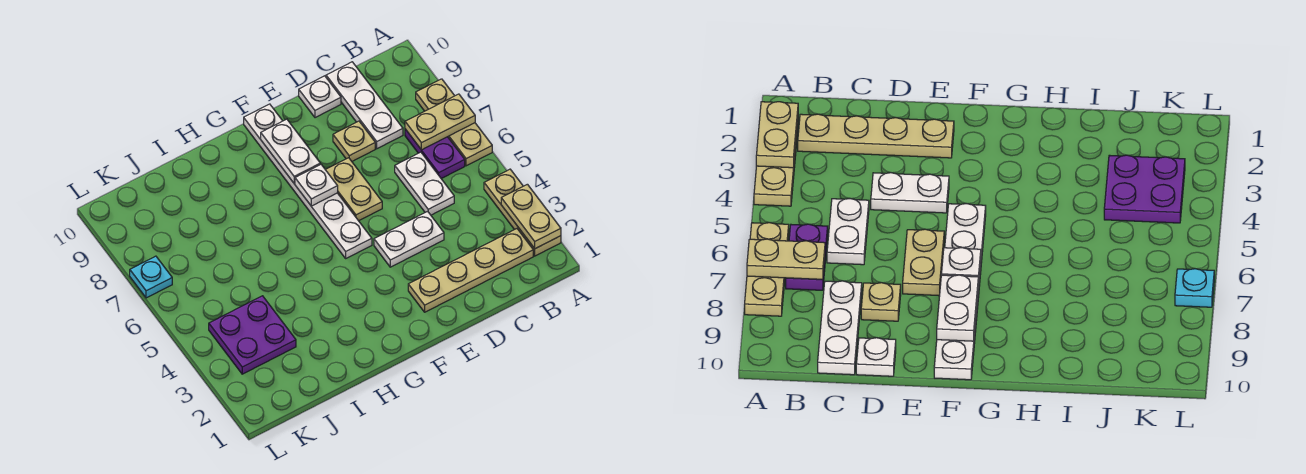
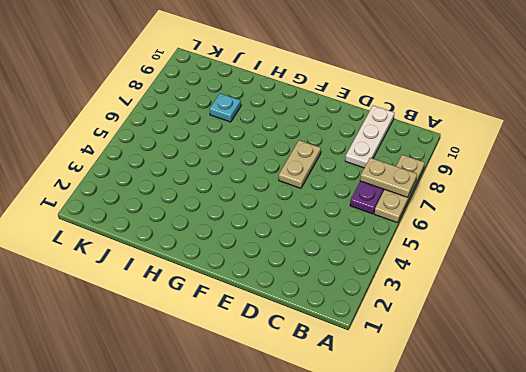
cyan plate I8 level 1 -> cyan plate L7 level 1
none -> tan plate A2:A4 level 1
none -> tan plate B2:E2 level 1
none -> white plate C5:C6 level 1

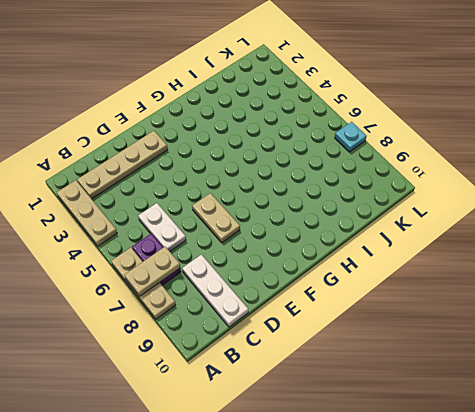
none -> white plate D4:E4 level 1
none -> tan plate D8 level 1
none -> white plate D10 level 1

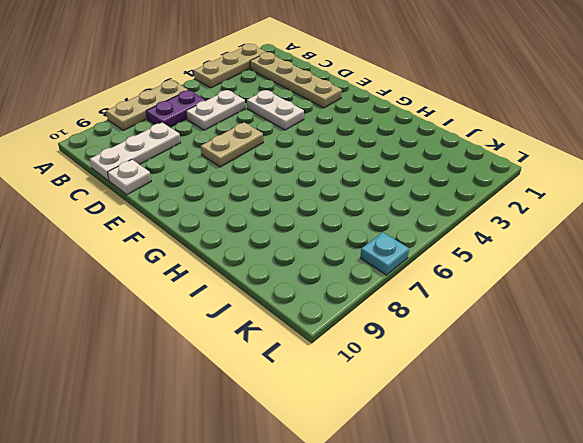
none -> tan plate D8 level 1
none -> white plate F5:F10 level 1
none -> purple plate J3:K4 level 1

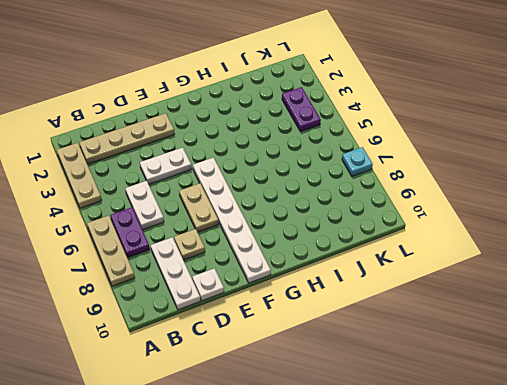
purple plate K3:K4 level 1 -> purple plate J3:K4 level 1
none -> tan plate A2:A3 level 2
none -> tan plate A7:B7 level 2
none -> white plate F7 level 2

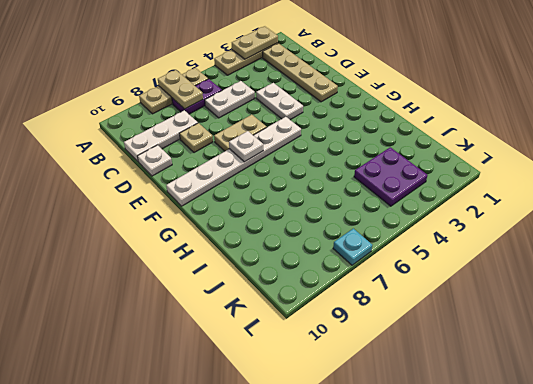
none -> white plate F8:F9 level 2

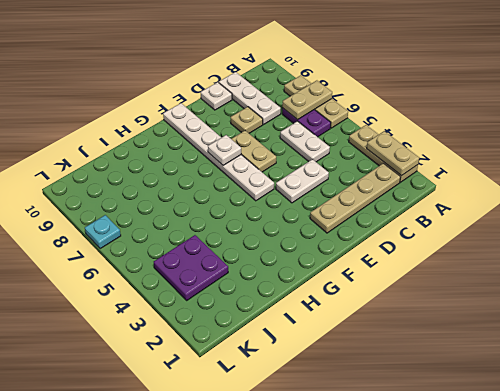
none -> white plate F8:F9 level 2

